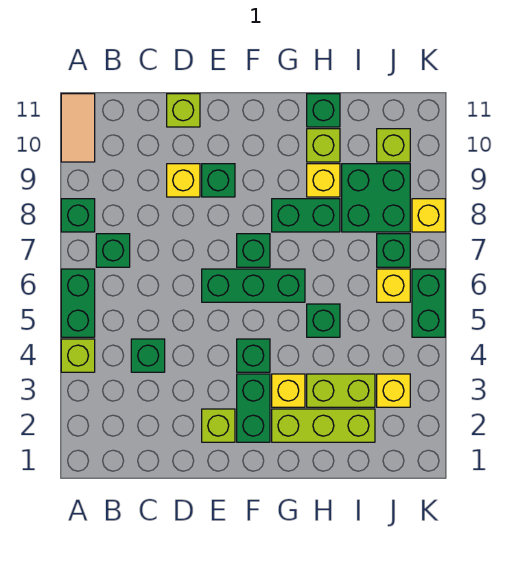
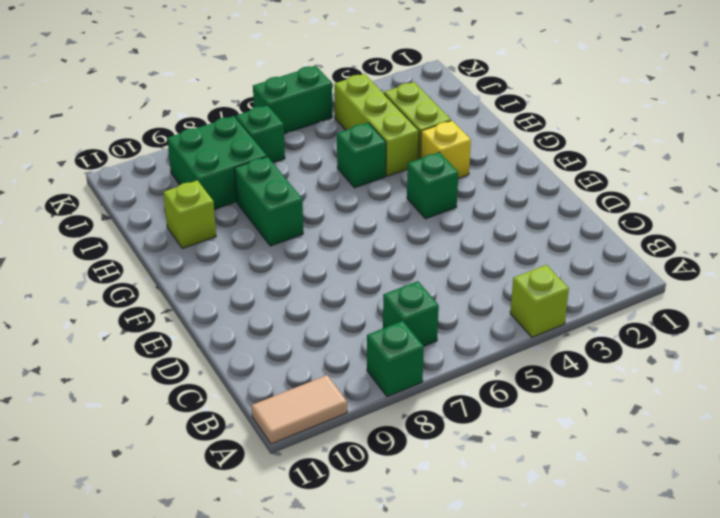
lime brick H4:J4 level 1 -> lime brick G2:I2 level 1
none -> green brick A5:A6 level 1
none -> green brick C4 level 1
none -> yellow brick D9 level 1

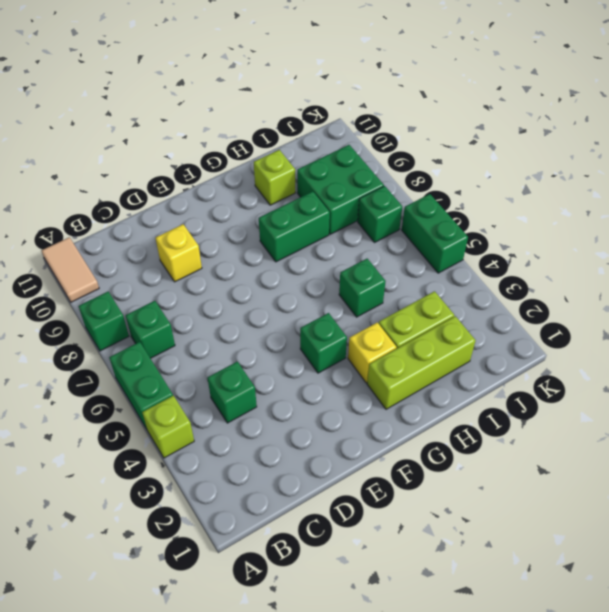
none -> lime brick D11 level 1
none -> lime brick E2 level 1
none -> green brick E6:G6 level 1

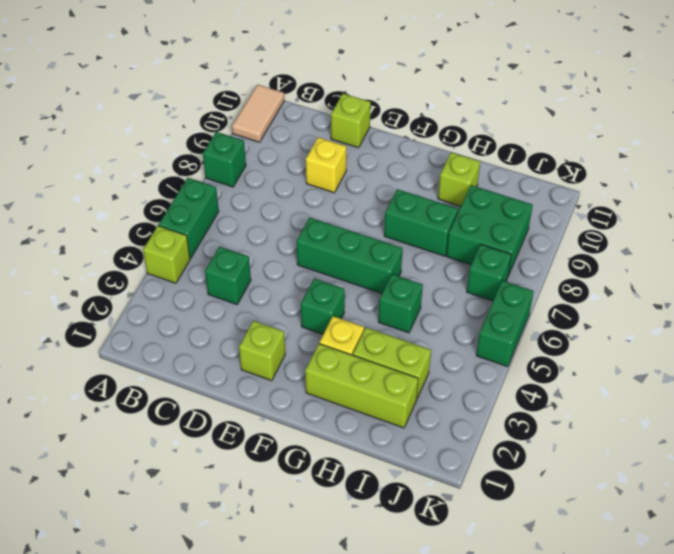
none -> green brick B7 level 1
none -> green brick E9 level 1
none -> green brick F2:F3 level 1

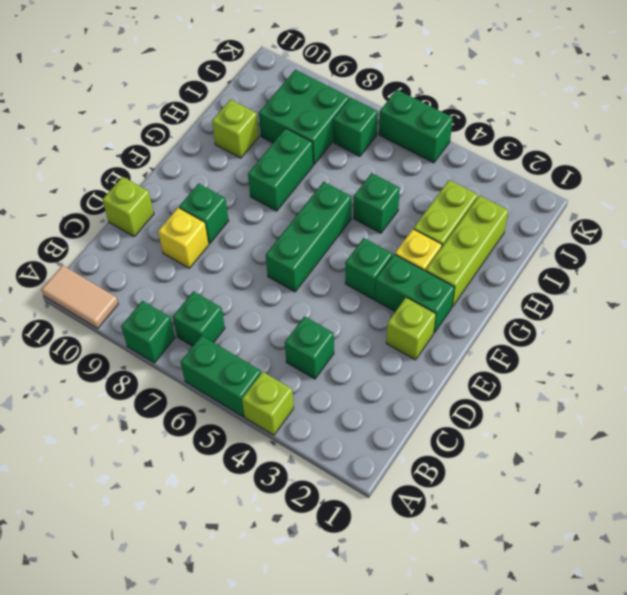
none -> green brick F7 level 1
none -> yellow brick H9 level 1
none -> green brick H11 level 1

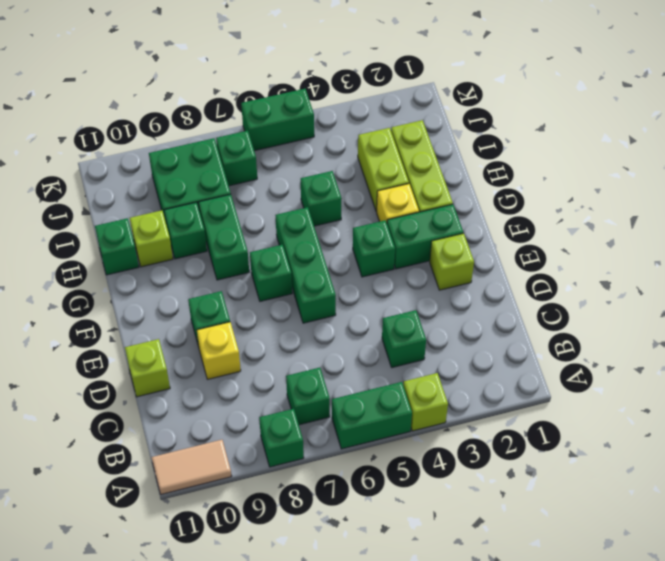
green brick H9 level 1 -> yellow brick H9 level 1
none -> yellow brick J3 level 1
none -> yellow brick J6 level 1
none -> lime brick J10 level 1

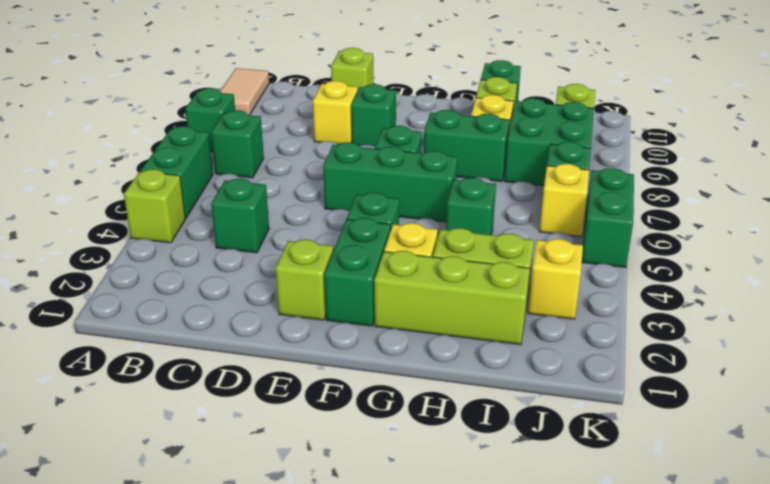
none -> yellow brick K8 level 1

